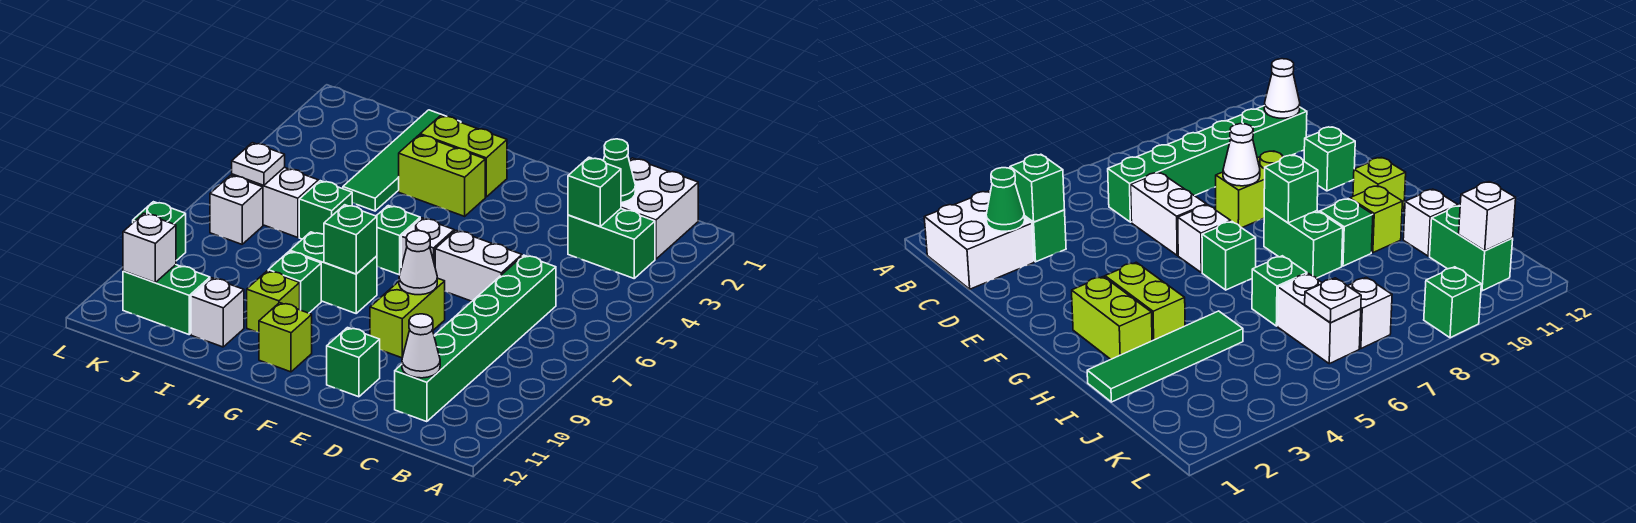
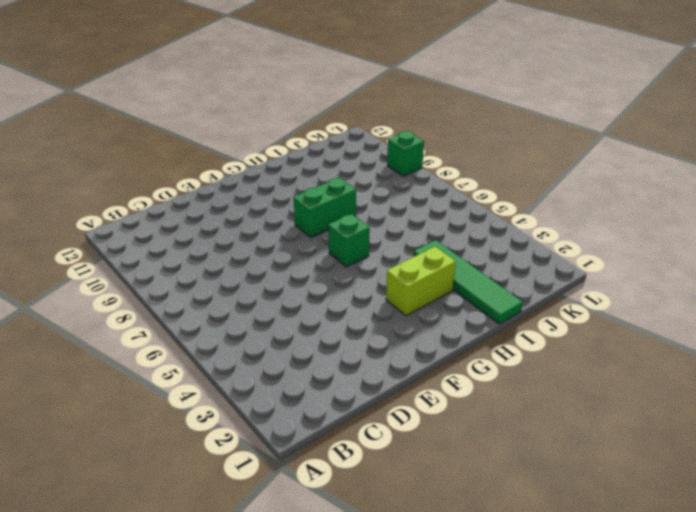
none -> white brick B1:C2 level 1
none -> green brick B3:C3 level 1
none -> green brick C6:C11 level 1

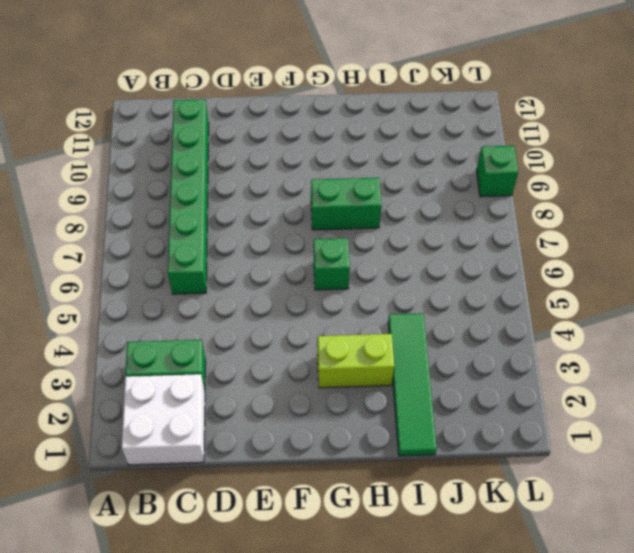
none -> white brick D6:E6 level 1
none -> lime brick E8:E9 level 1
none -> green brick E11 level 1

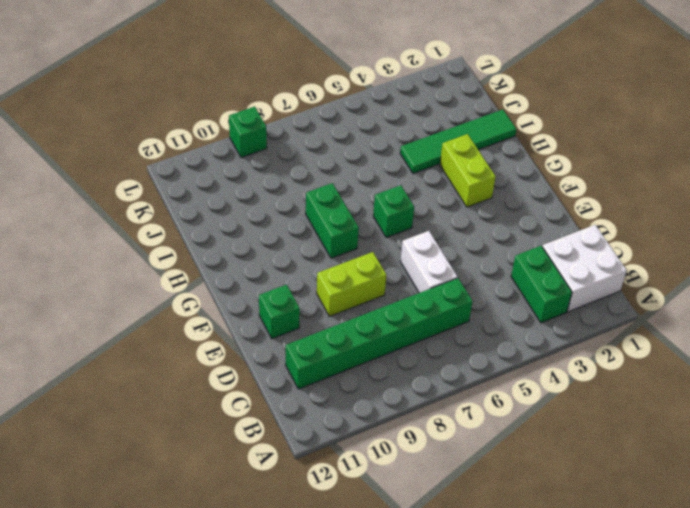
none -> white brick F6 level 1
none -> lime brick G2:H2 level 1
none -> lime brick G11 level 1

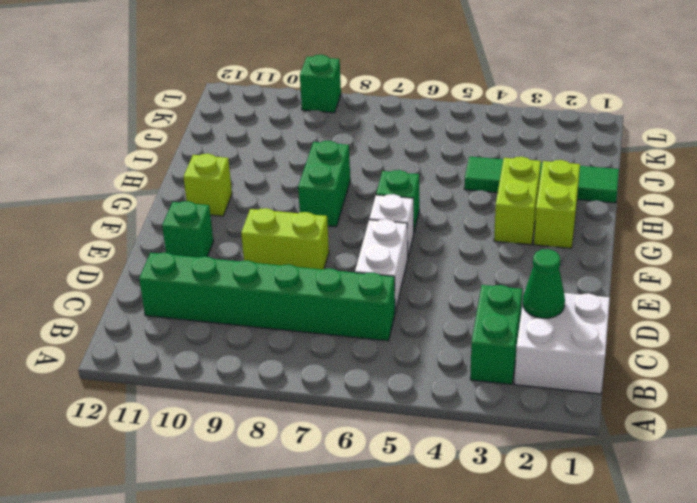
none -> green brick H9 level 1
none -> lime brick H10 level 1
none -> green brick I6 level 1

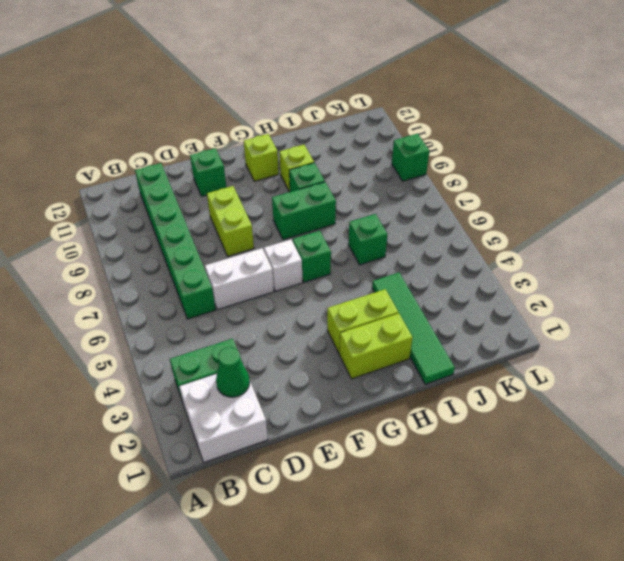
none -> white brick I11 level 1
none -> white brick J6:K6 level 1
none -> green brick J11:K11 level 1

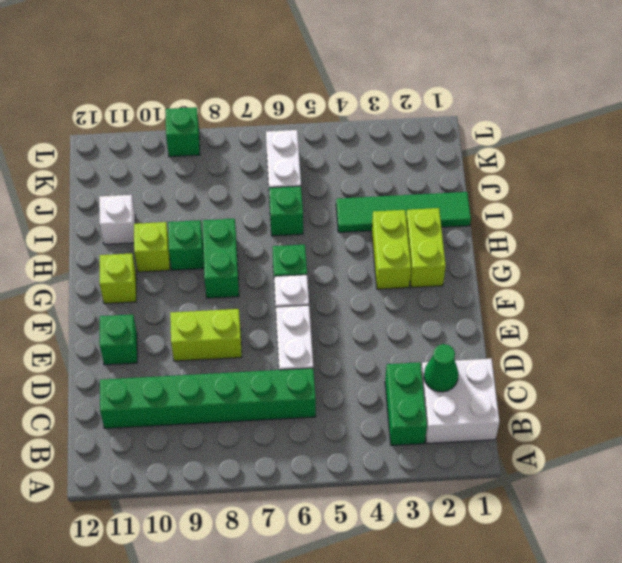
none -> green brick J11:K11 level 1
none -> white brick K7 level 1
none -> green brick C3 level 2

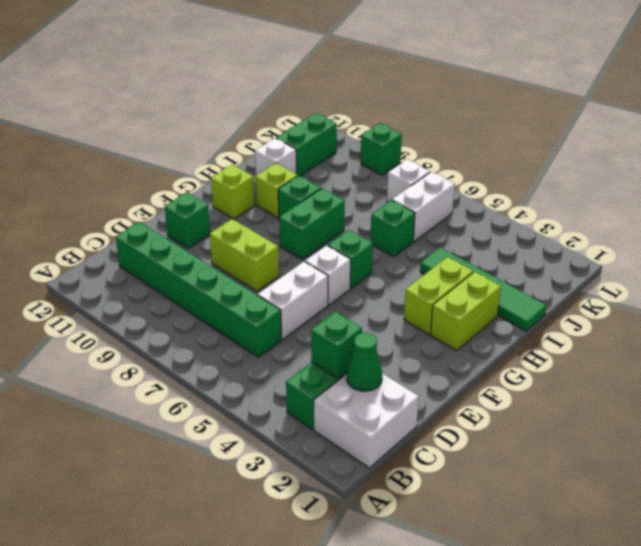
none -> white cone C11 level 2
none -> white cone E8 level 2
none -> green brick G8 level 2

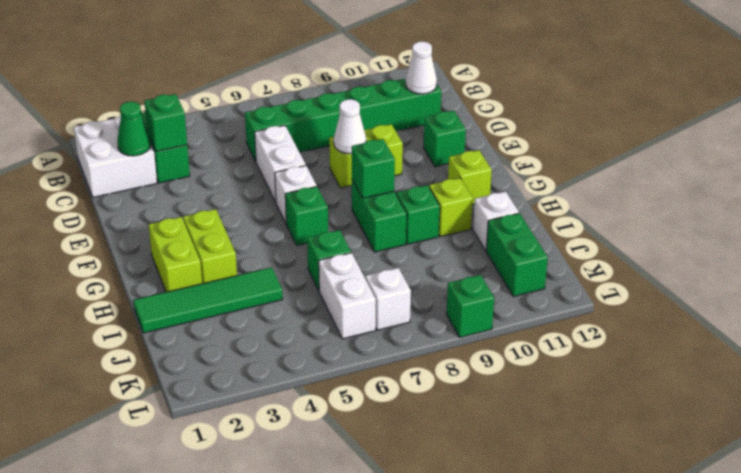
none -> white plate K6 level 2
none -> white brick K11 level 2

